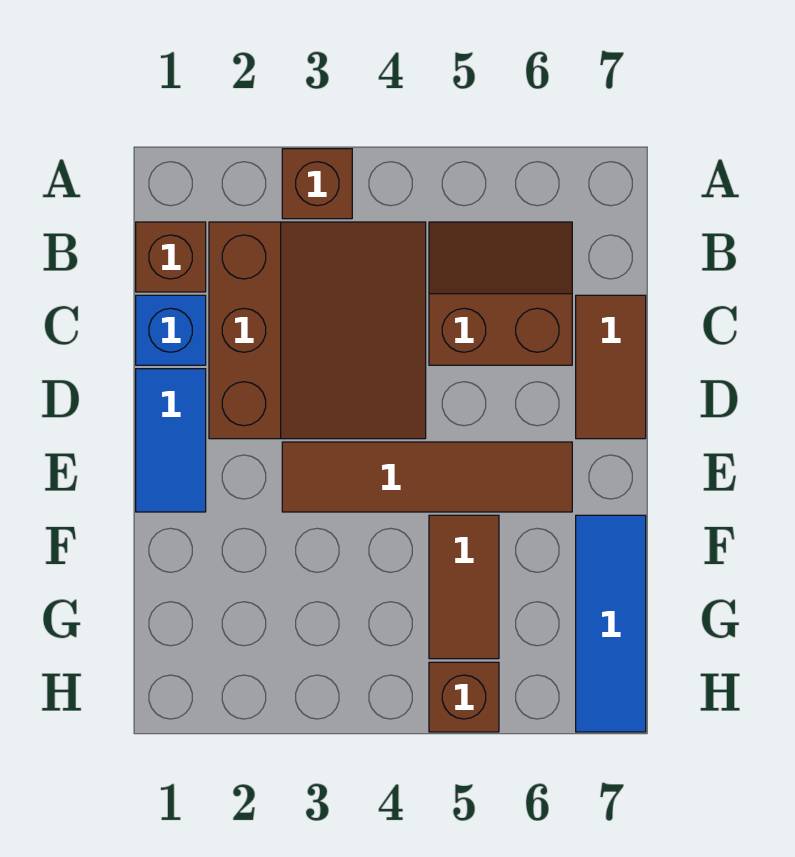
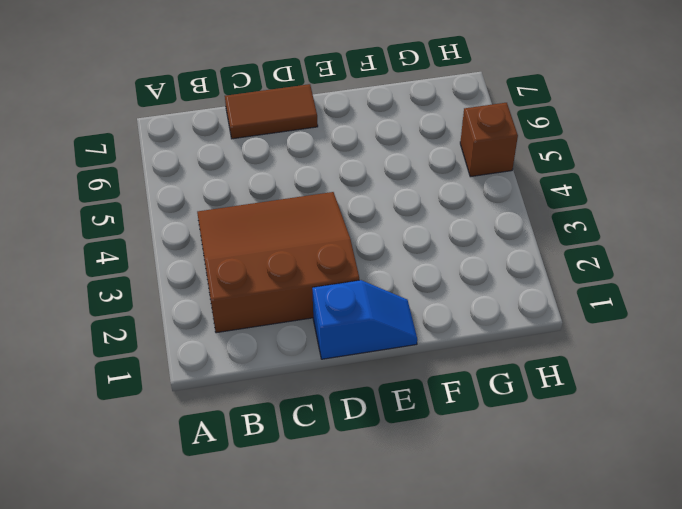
blue slope D1:E1 level 1 top D -> blue tile D1:E1 level 1
none -> brown brick A3 level 1
none -> brown brick B1 level 1

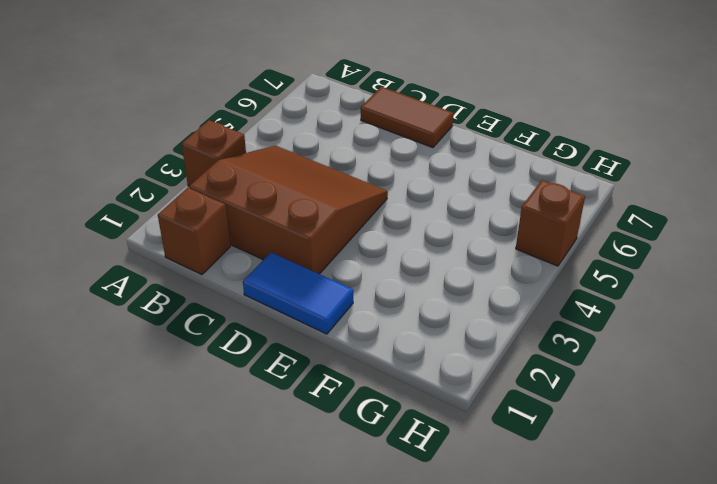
none -> brown slope B5:C6 level 1 top C
none -> blue brick C1 level 1

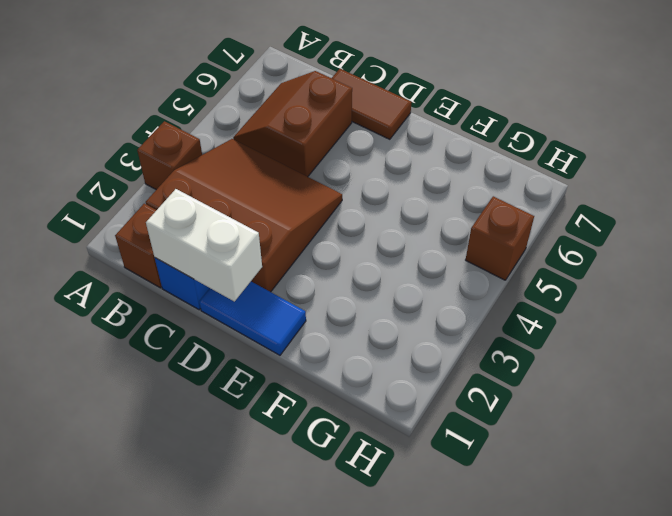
white brick C1:D1 level 2 -> none
none -> brown tile E3:E6 level 1
none -> brown tile F5:G5 level 1

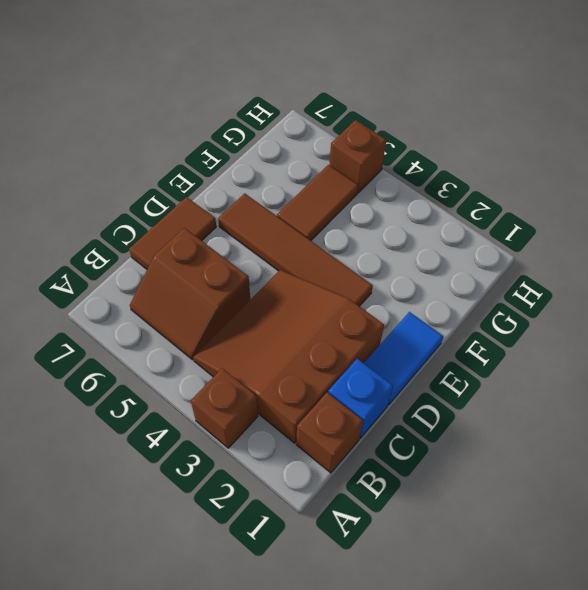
none -> blue tile F7:H7 level 1

